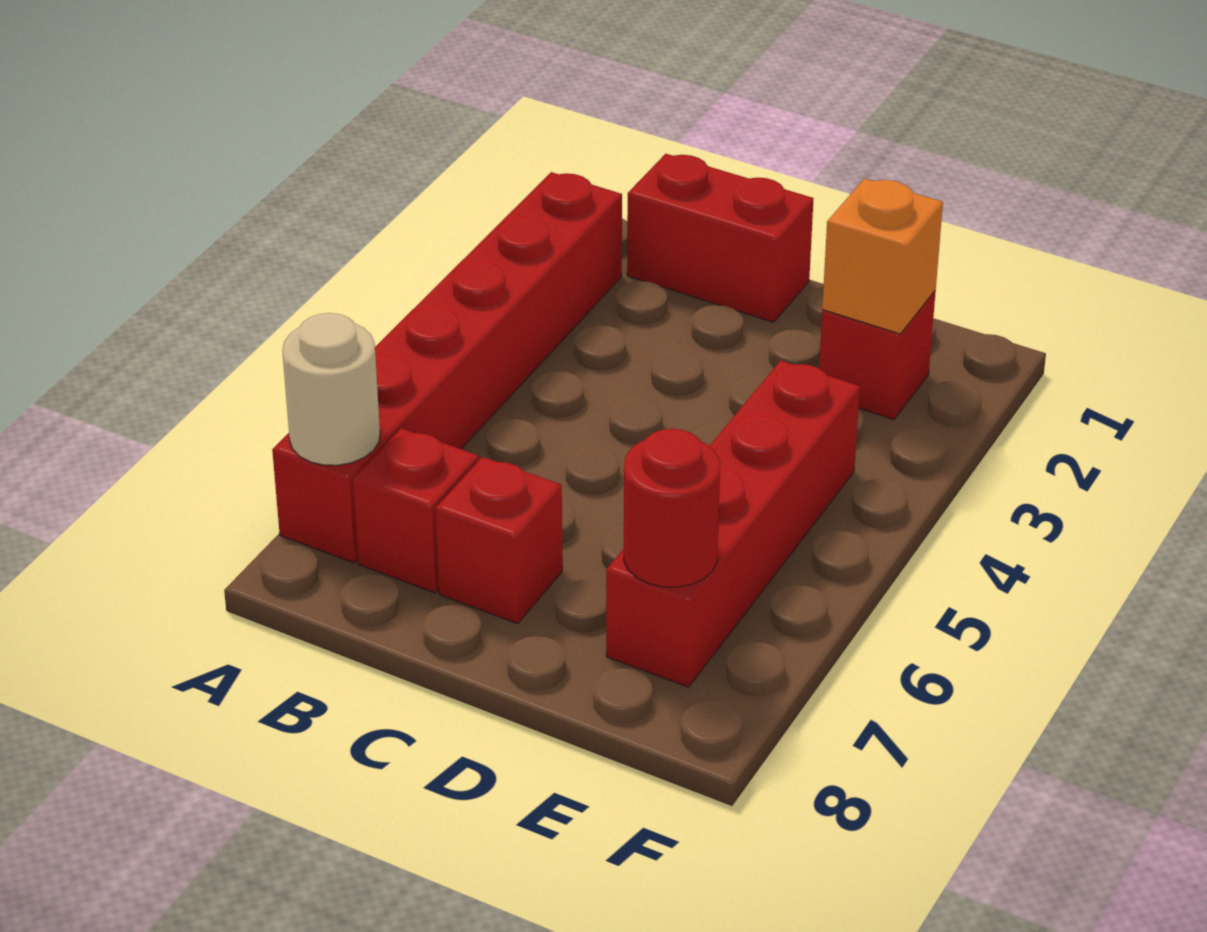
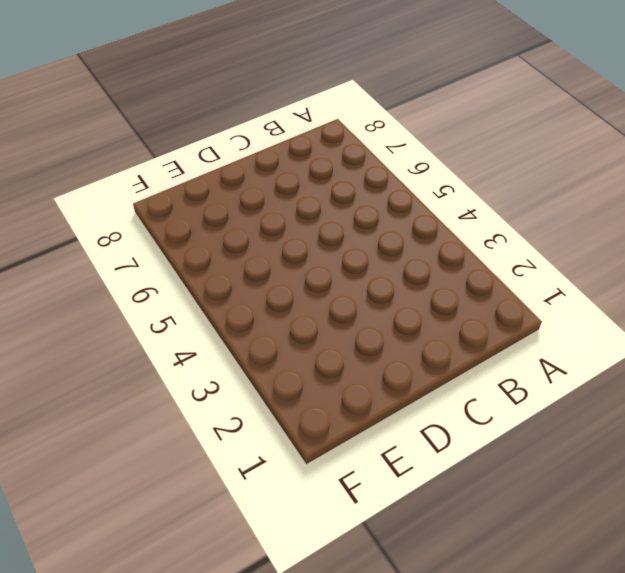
none -> red brick A2:A7 level 1
none -> red brick B1:C1 level 1

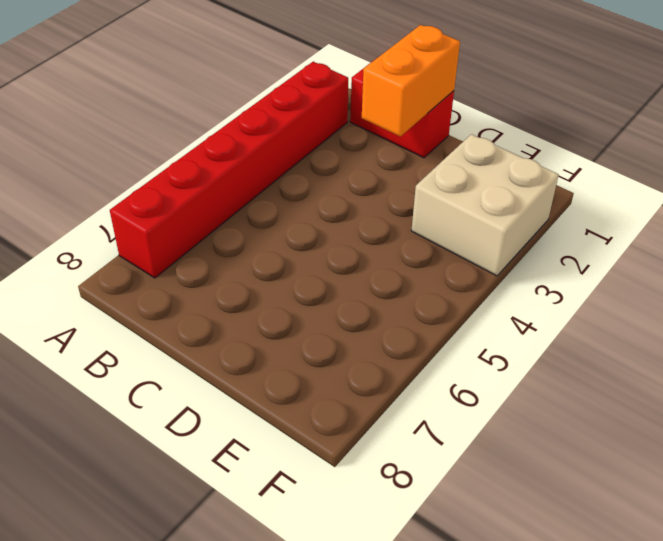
orange brick C1:C2 level 2 -> none
tan brick E2:F3 level 1 -> red brick E2 level 1
none -> red brick B7 level 1
none -> red brick C7 level 1

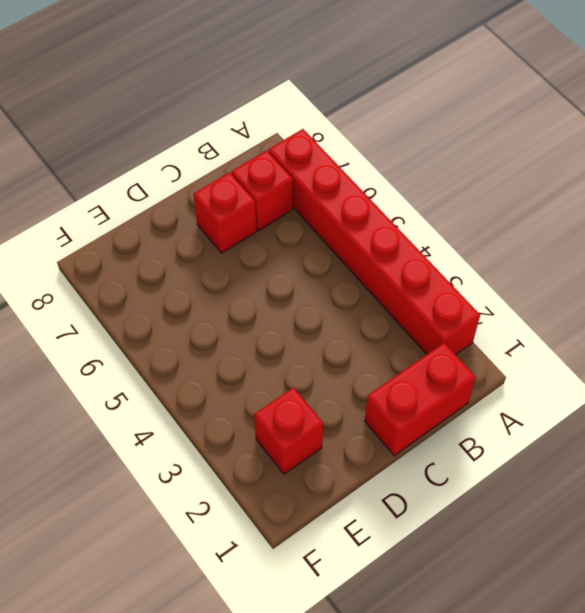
none -> red brick E4:E7 level 1
none -> tan round brick A7 level 2

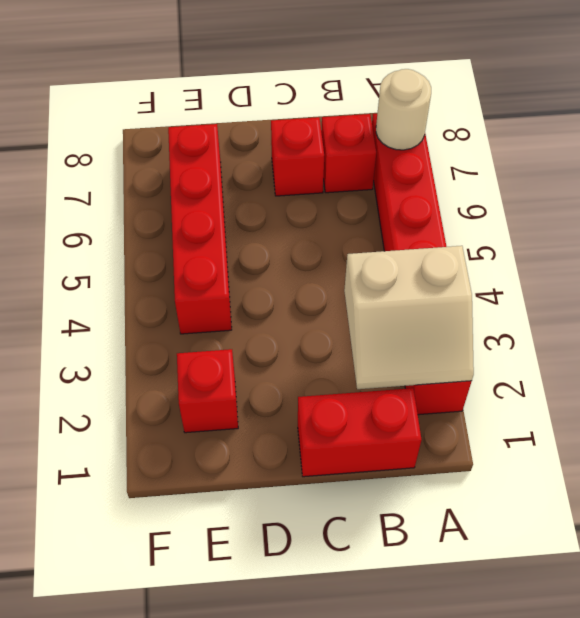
tan slope A2:B3 level 2 top 3 -> none
none -> orange brick E2 level 2
none -> red round brick E7 level 2

